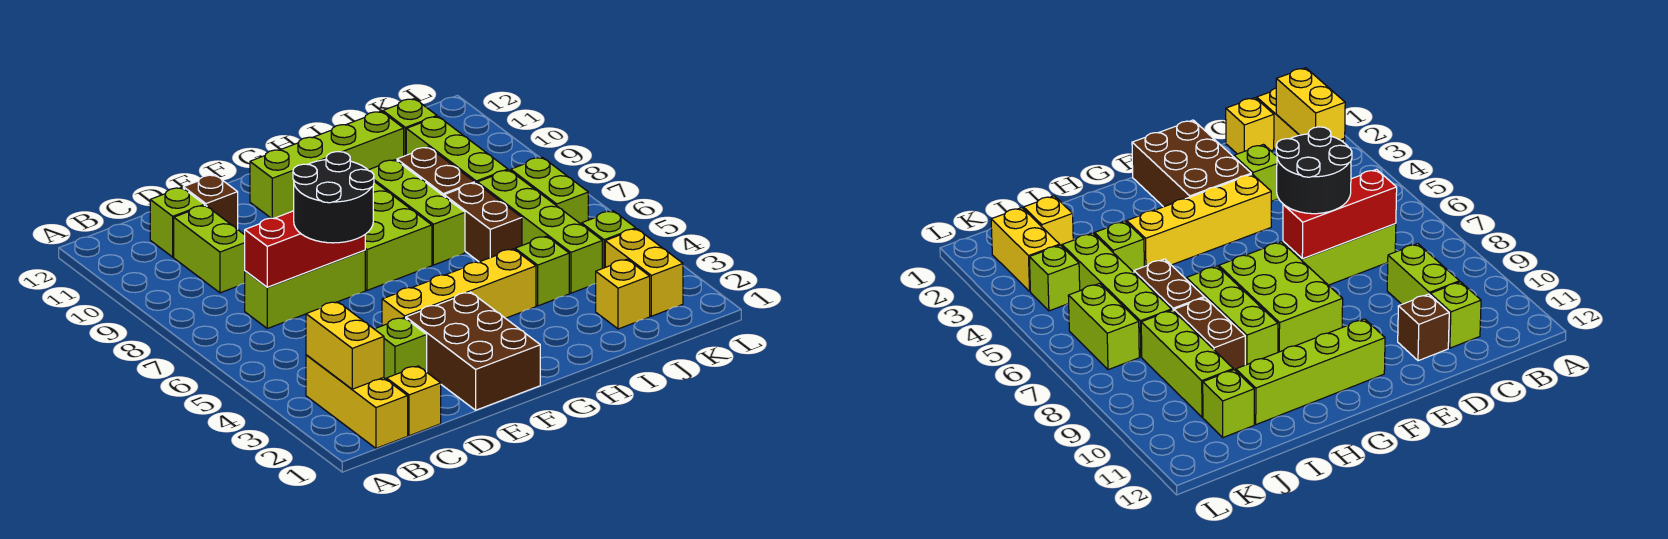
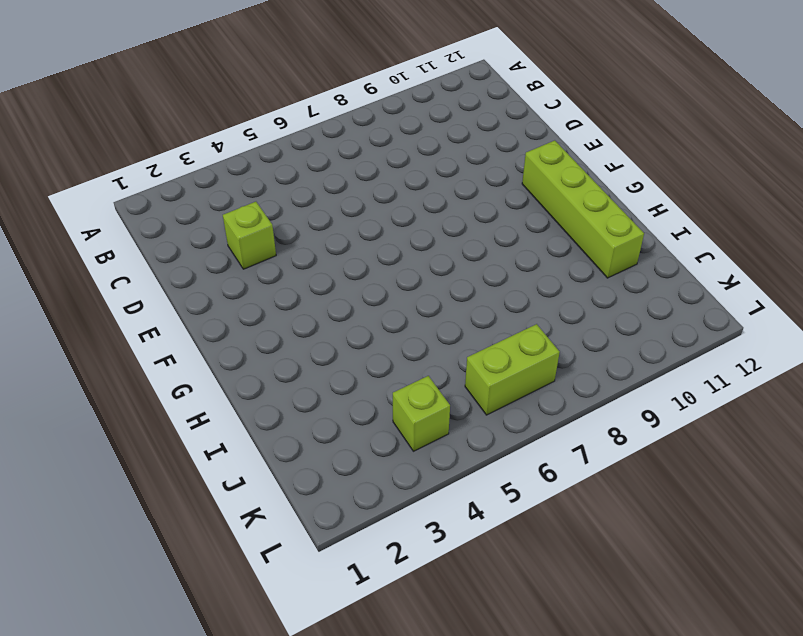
none -> yellow brick B1:B3 level 1
none -> yellow brick C1 level 1
none -> lime brick C7:E7 level 1

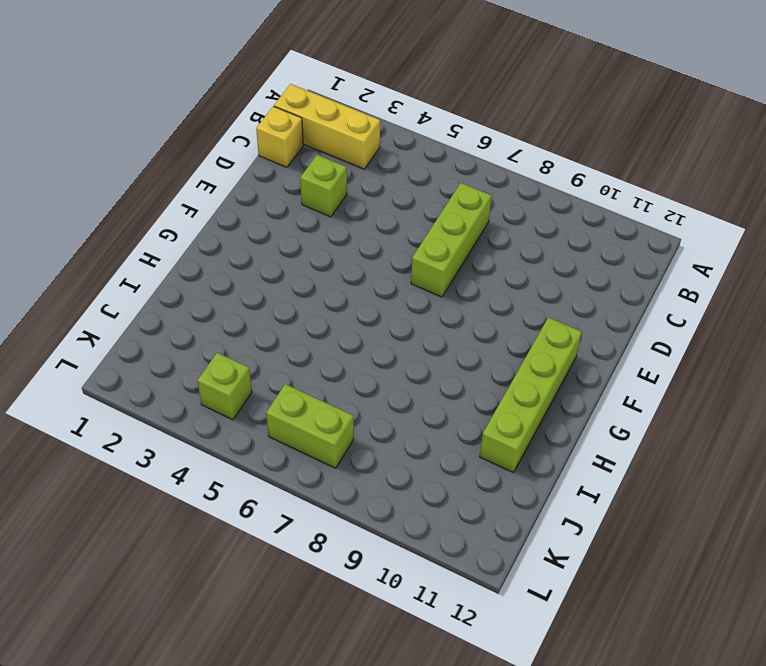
none -> lime brick C9:C10 level 1
none -> lime brick C11 level 1
none -> brown brick D11 level 1

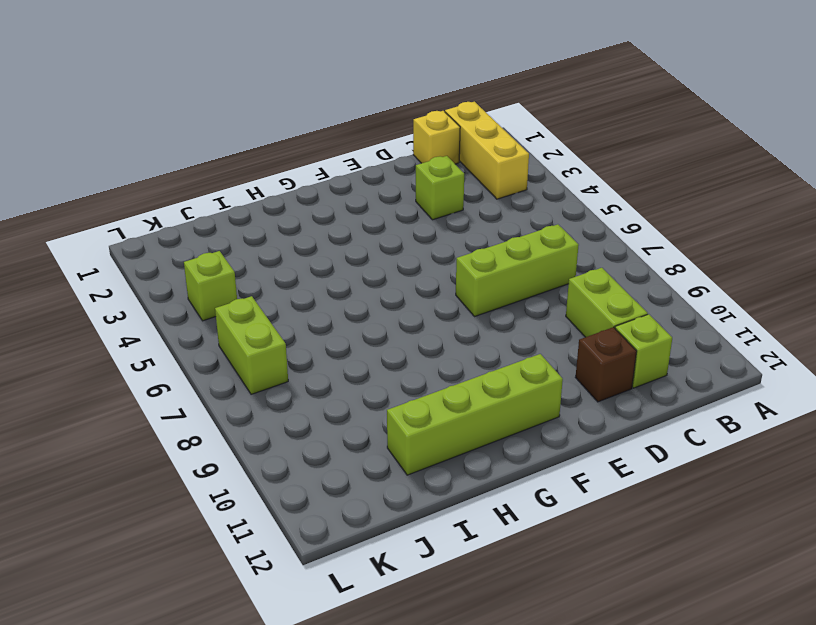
none -> brown brick E1:F3 level 1
none -> yellow brick E4:H4 level 1
none -> lime brick F7:G9 level 1

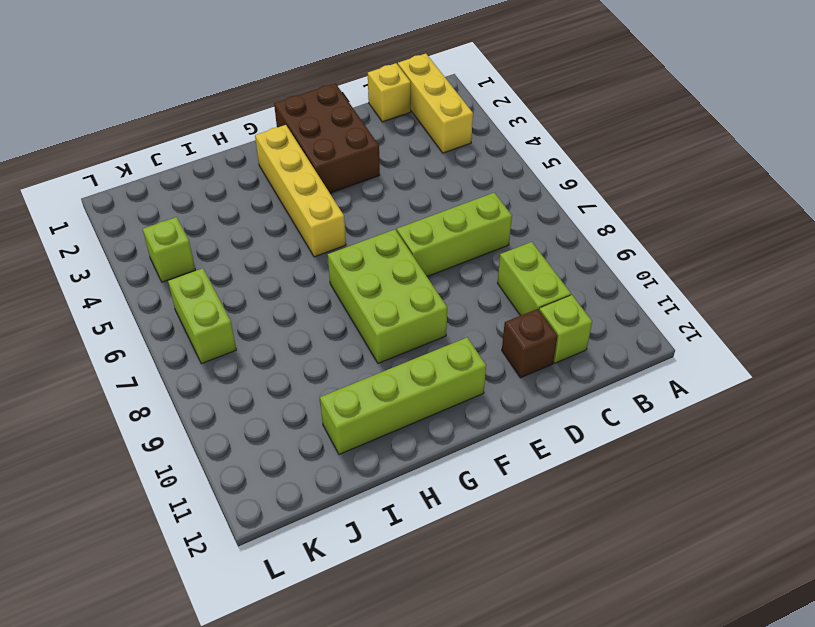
yellow brick G2:G5 level 1 -> yellow brick E4:H4 level 1
none -> lime brick D3 level 1
none -> lime brick H7:H9 level 1
none -> lime brick I4 level 1

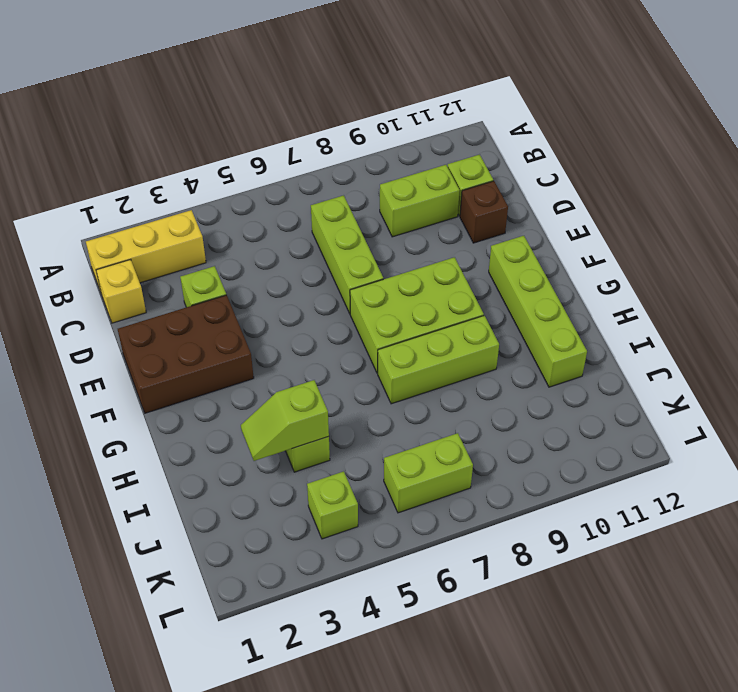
lime slope I3:I4 level 2 top 4 -> none
none -> yellow brick E4:H4 level 1
none -> brown brick I6:I7 level 1
none -> brown brick I8:I9 level 1

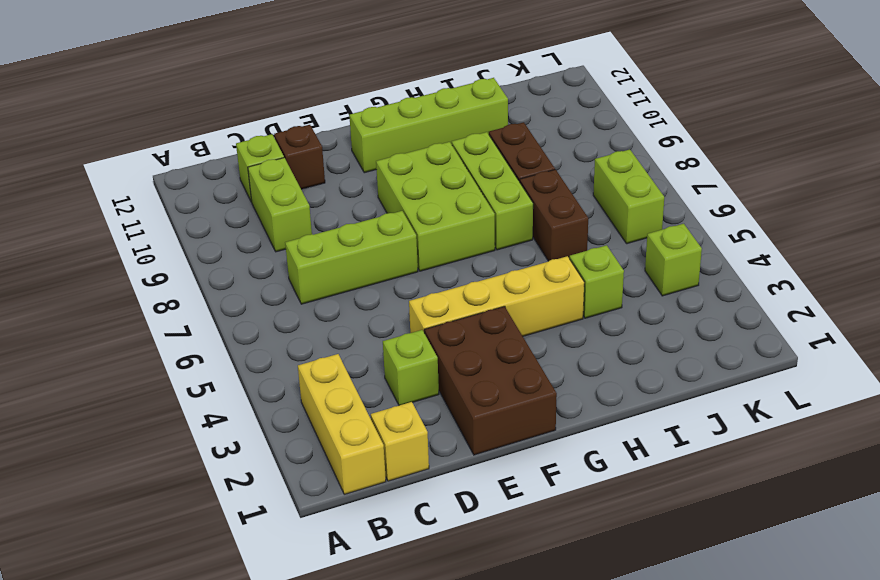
none -> yellow brick J2 level 1
none -> lime brick J4:J7 level 1
none -> lime brick J8:J10 level 1

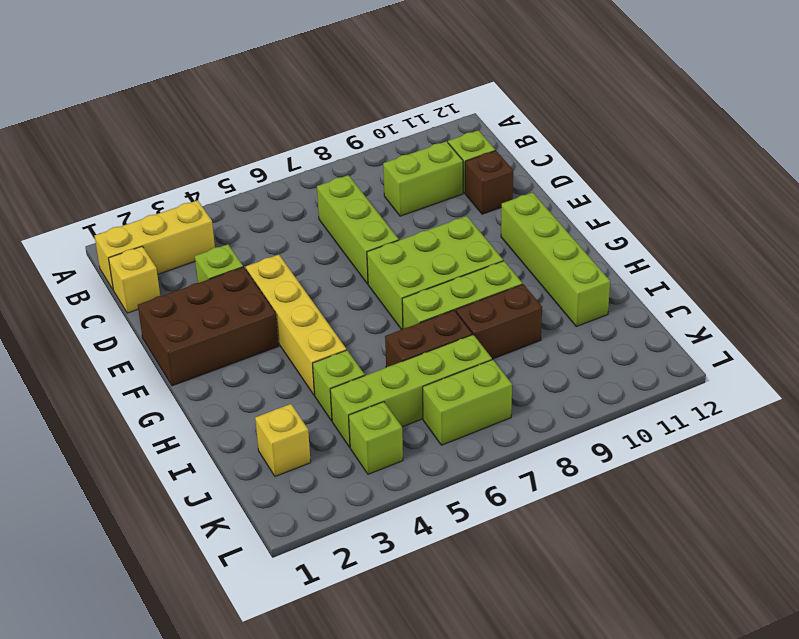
none -> lime brick J8:J10 level 1
none -> lime brick J11 level 1
none -> yellow brick K2:K3 level 1

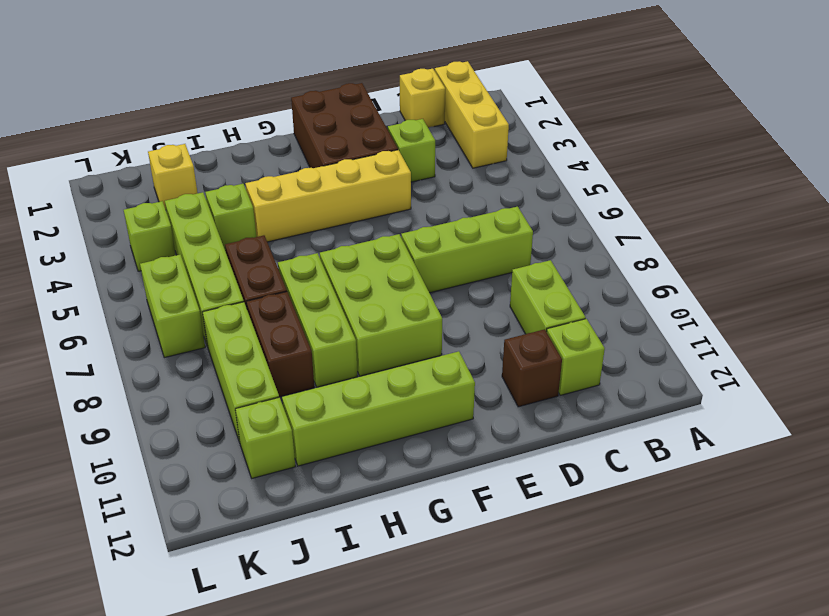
none -> yellow brick K2:K3 level 1
none -> yellow brick B2:B3 level 2
none -> red brick C7:E7 level 2

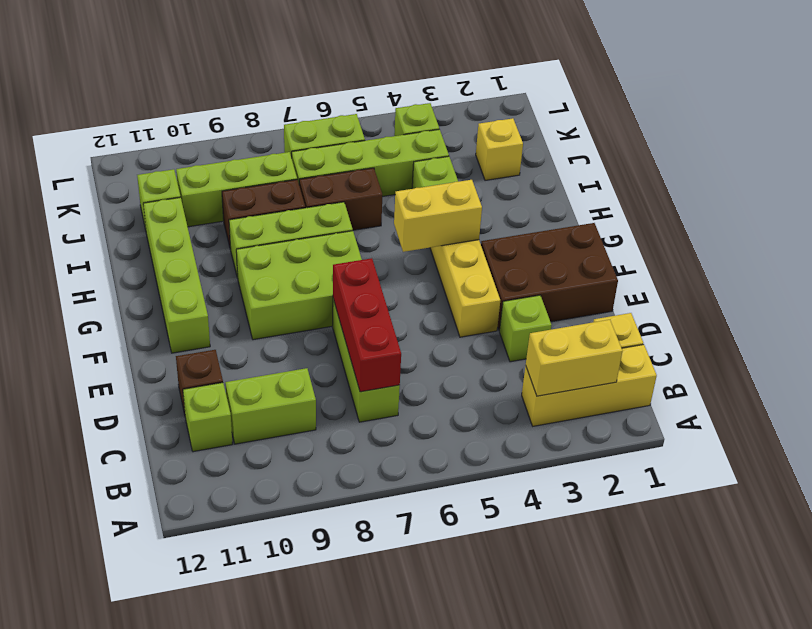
yellow brick G4:G5 level 2 -> yellow brick K2:K3 level 1
none -> black round brick D6:E7 level 3

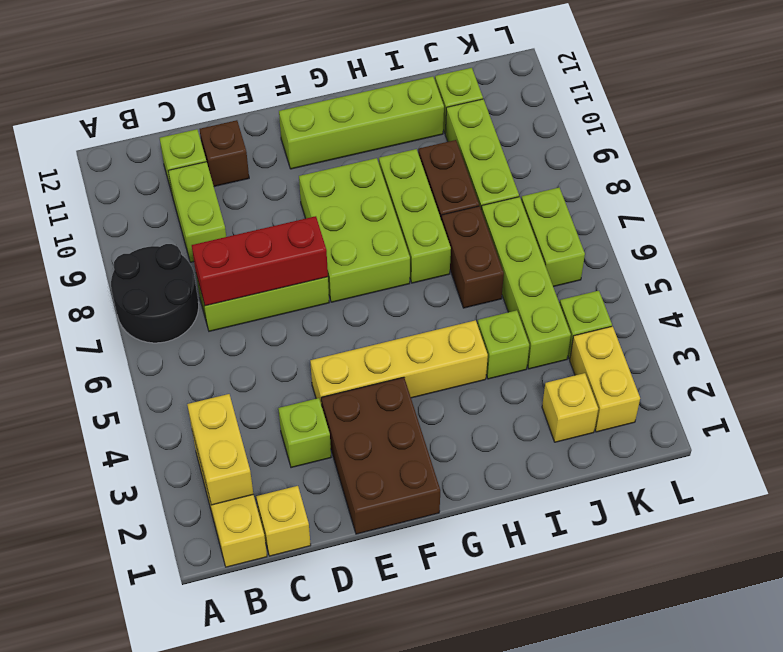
black round brick A7:B8 level 1 -> black round brick D6:E7 level 3

